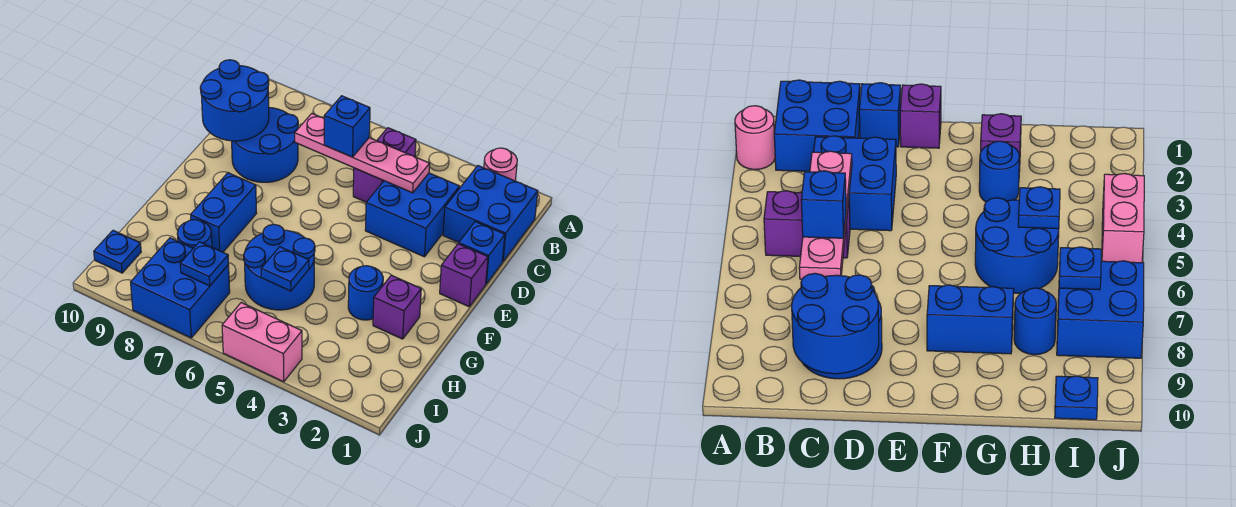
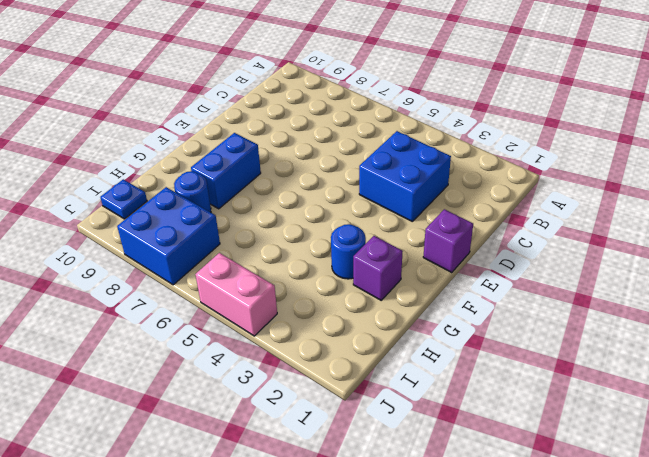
none -> pink round brick A2 level 1
none -> blue brick B1:C2 level 1
none -> purple brick B5:C5 level 1

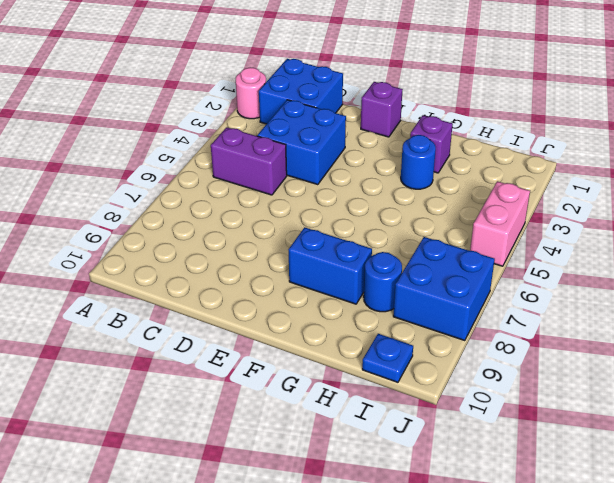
none -> blue round brick C8:D9 level 1
none -> blue brick D1 level 1
none -> blue round brick G5:H6 level 1

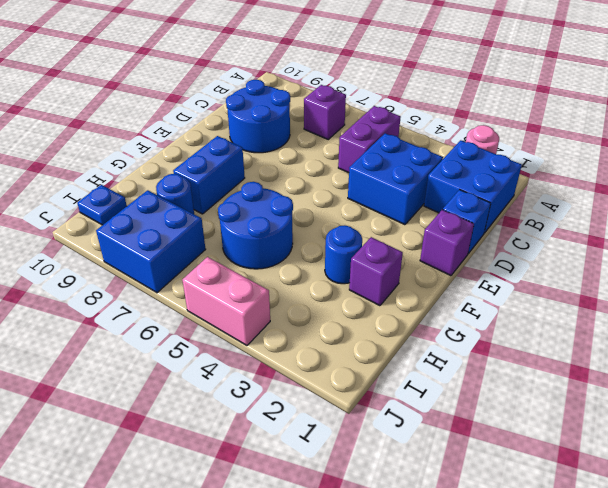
purple brick B7 level 1 -> none
none -> pink plate C4:C7 level 2
none -> blue round brick C9:D10 level 2
none -> blue plate H5 level 2

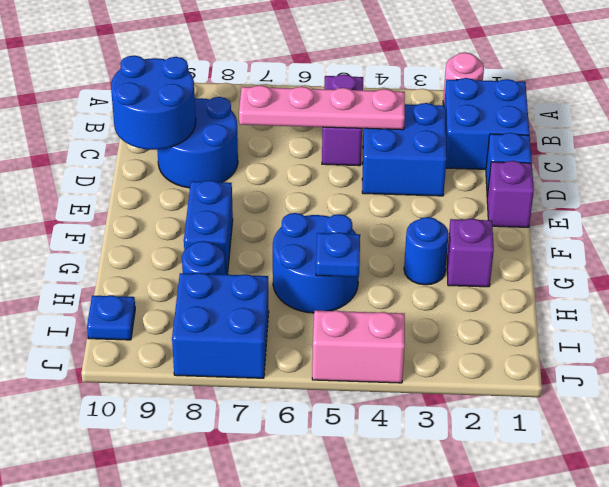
none -> blue plate I7 level 2
none -> blue brick C6 level 3

